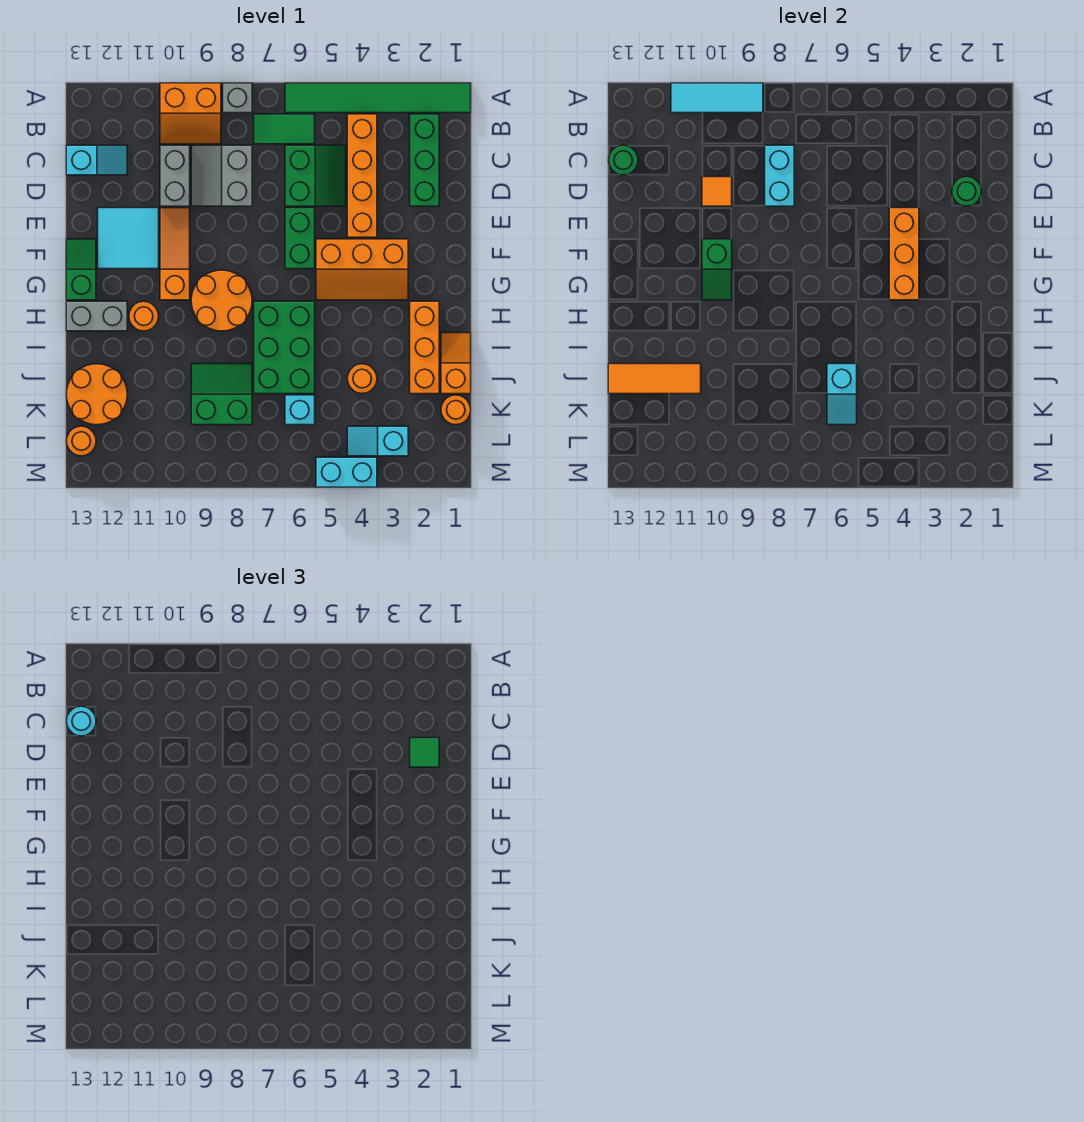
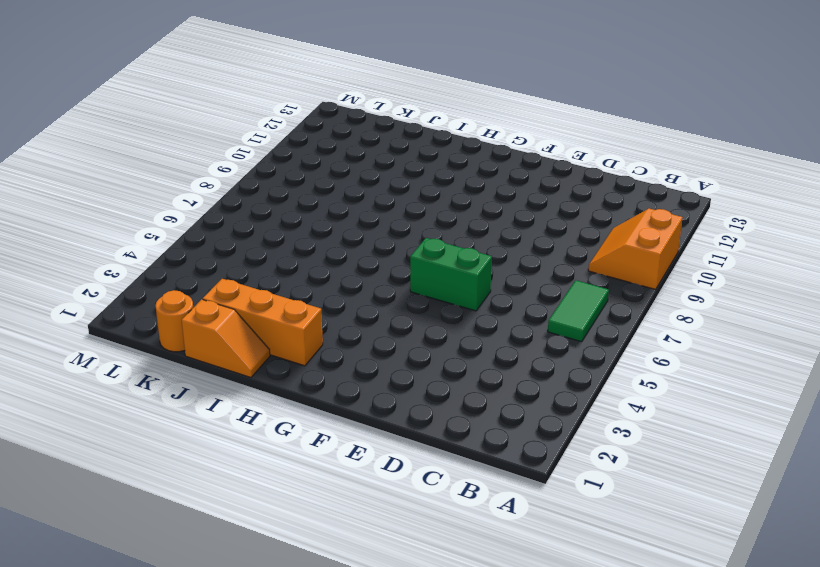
none -> green tile A1:A6 level 1
none -> grey brick A8 level 1
none -> green brick B2:D2 level 1
none -> orange brick B4:E4 level 1

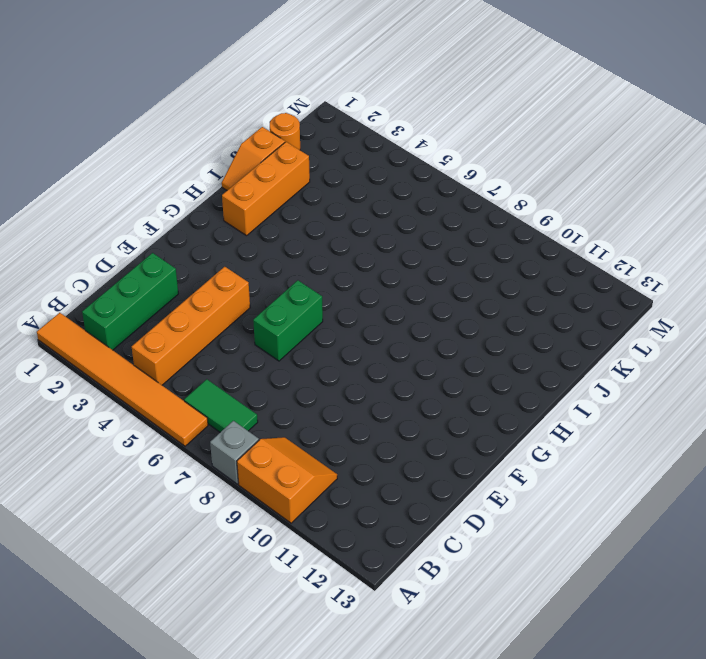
orange tile A1:A6 level 1 -> green tile A1:A6 level 1
none -> green slope C5:D6 level 1 top 6
none -> grey slope C8:D9 level 1 top 8
none -> grey brick C10:D10 level 1
none -> cyan slope C12:C13 level 1 top 13

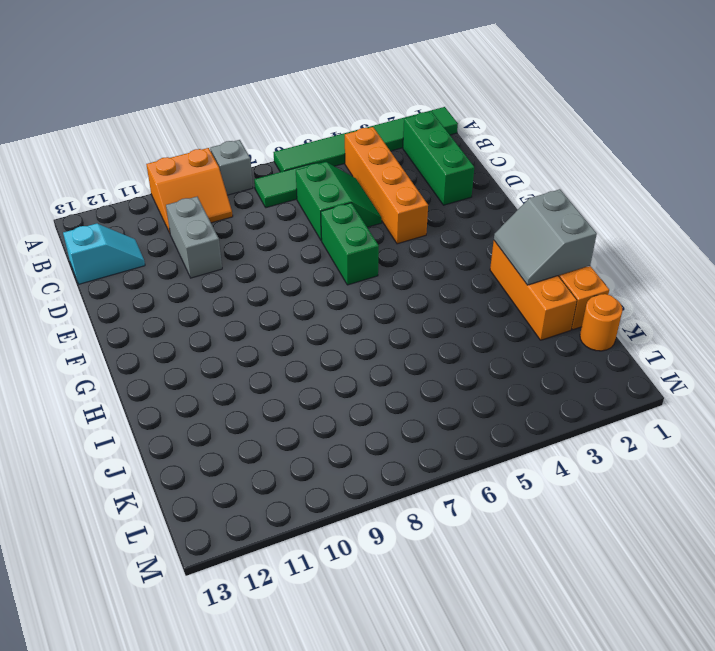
grey slope H1:I2 level 2 top 1 -> grey slope C8:D9 level 1 top 8
none -> orange slope E10:G10 level 1 top G
none -> cyan tile E11:F12 level 1
none -> orange slope F3:G5 level 1 top F
none -> green slope F13:G13 level 1 top G

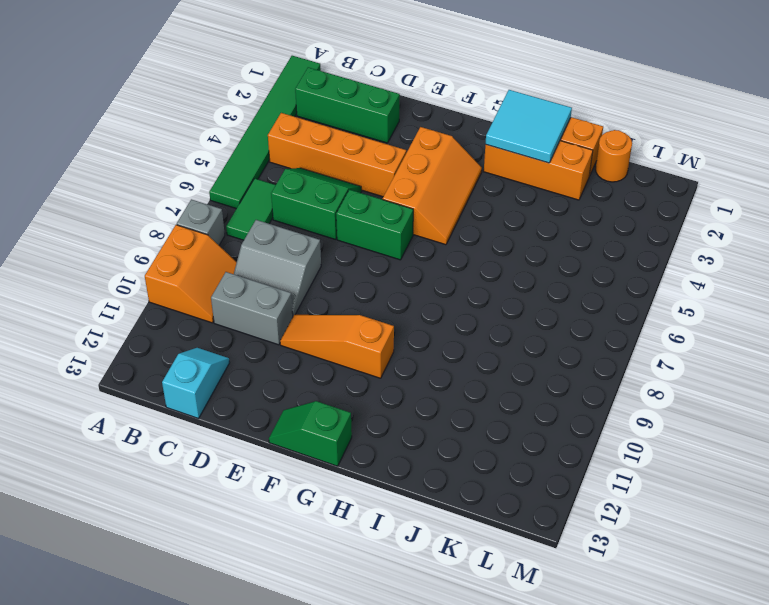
cyan tile H1:I2 level 2 -> cyan tile E11:F12 level 1
none -> orange round brick G8:H9 level 1
none -> green brick H6:J7 level 1
none -> orange round brick H11 level 1
none -> grey brick H12:H13 level 1

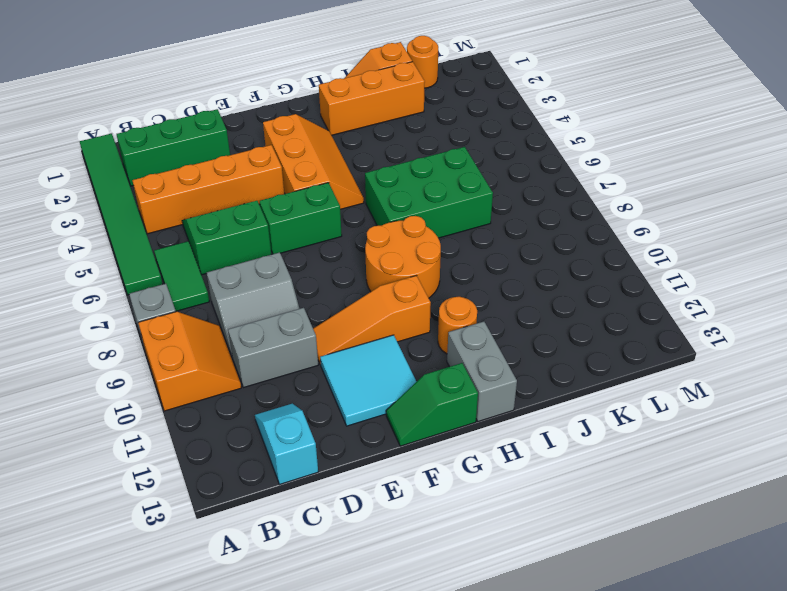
none -> orange round brick J4 level 1
none -> green slope J8:K9 level 1 top K
none -> orange round brick J12:K13 level 1
none -> cyan brick K6 level 1

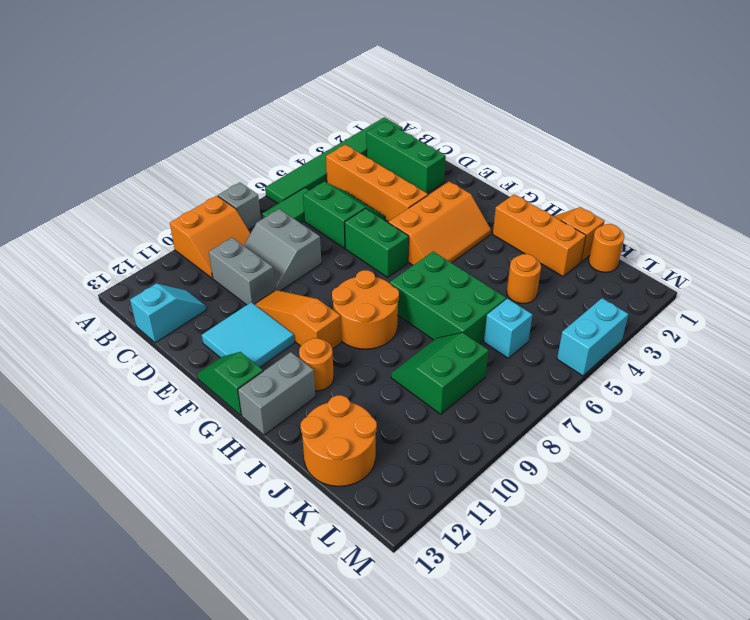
none -> cyan slope L3:L4 level 1 top 3
none -> orange round brick L13 level 1
none -> cyan tile A9:A11 level 2
none -> cyan brick C8:D8 level 2

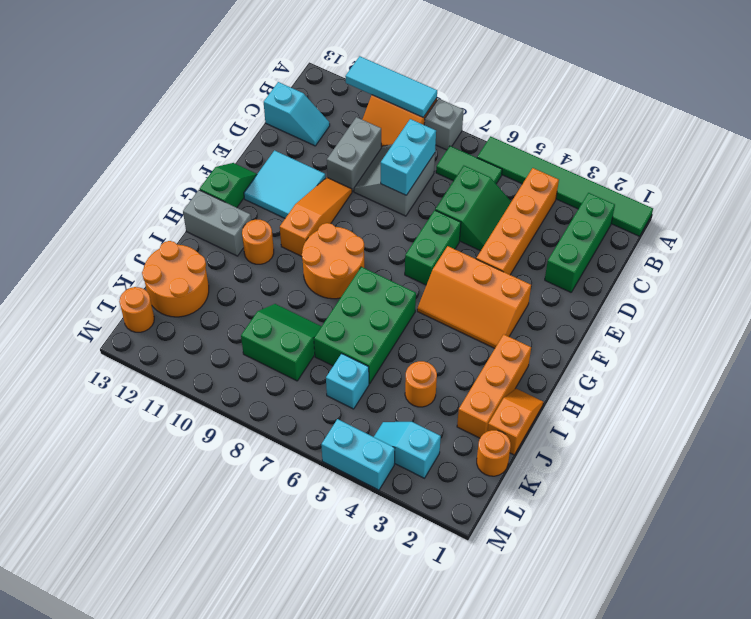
none -> green round brick C13 level 2
none -> green round brick D2 level 2
none -> orange tile D10 level 2
none -> orange brick E4:G4 level 2

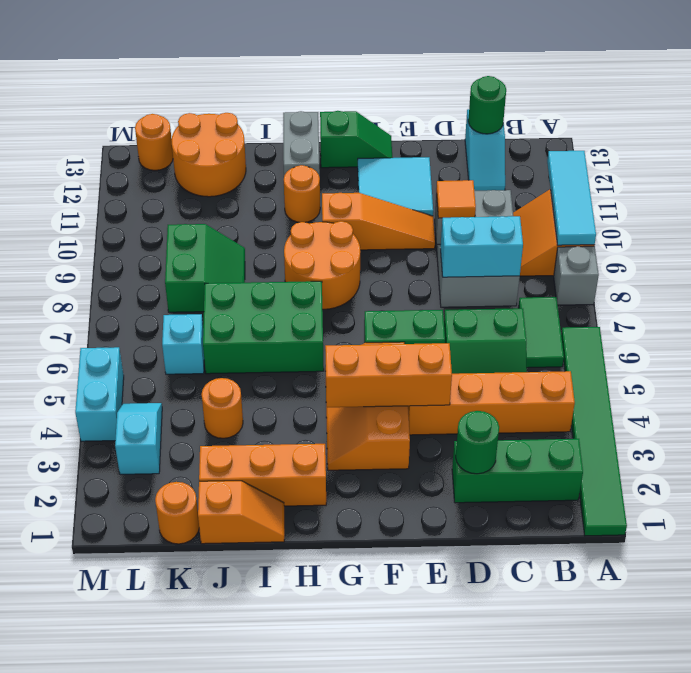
none -> green slope F10:G10 level 2 top F
none -> cyan slope J6:K6 level 2 top J
none -> orange tile J11:J13 level 2
none -> cyan round brick C13 level 3

